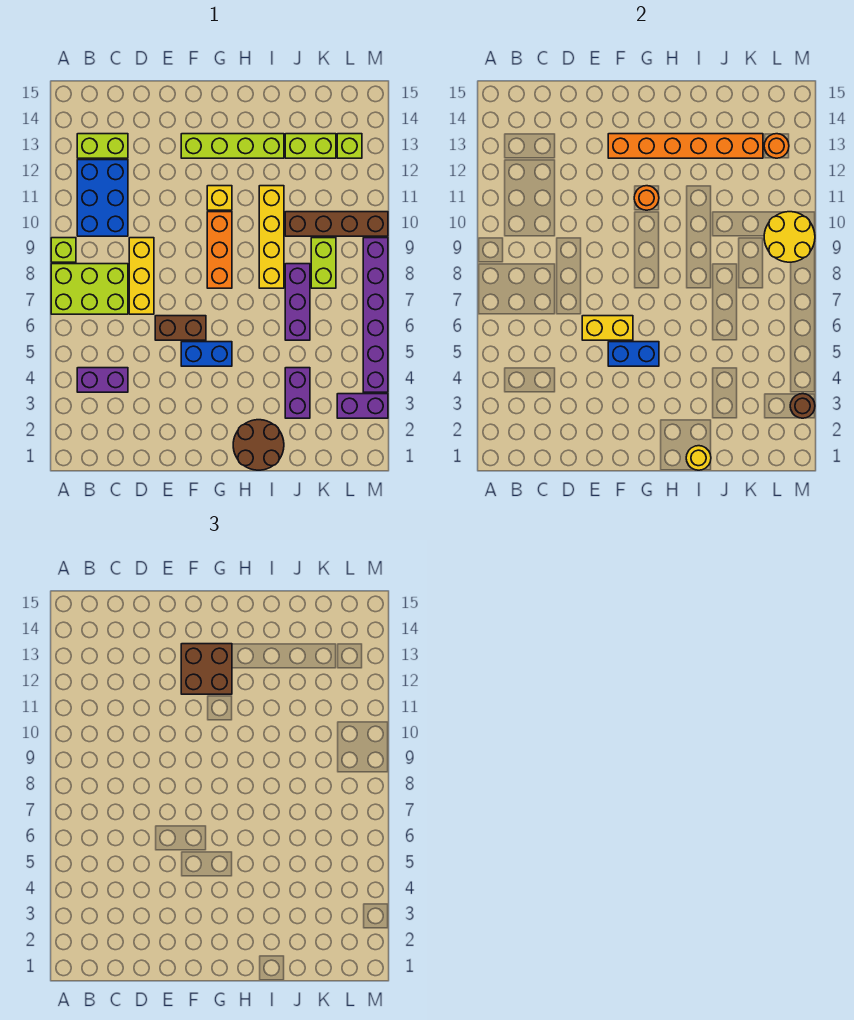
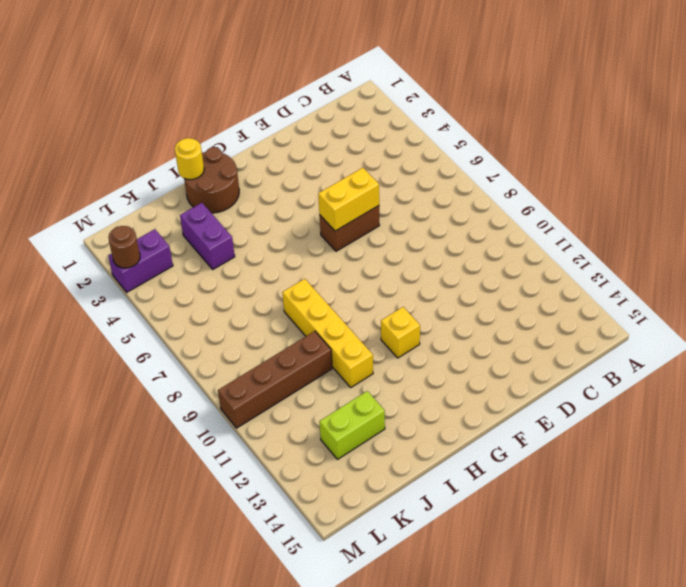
none -> lime brick A7:C8 level 1
none -> lime brick A9 level 1
none -> purple brick B4:C4 level 1
none -> blue brick B10:C12 level 1

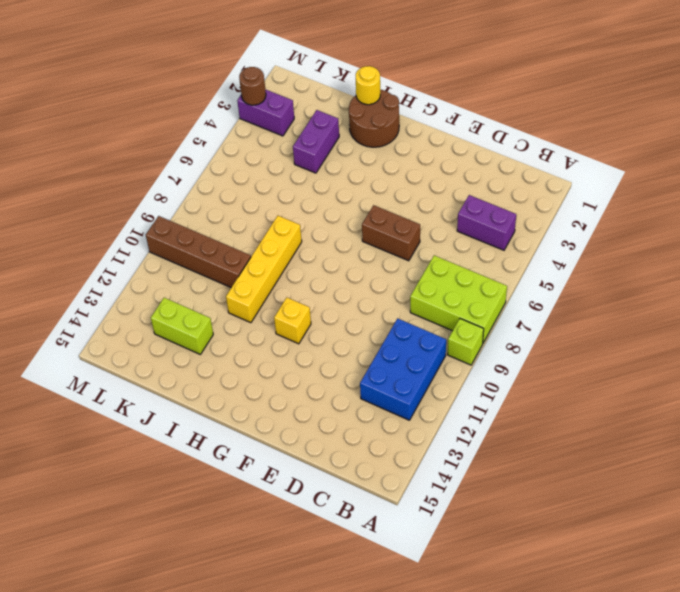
none -> lime brick B13:C13 level 1
none -> yellow brick D7:D9 level 1
none -> blue brick F5:G5 level 1
none -> lime brick F13:I13 level 1

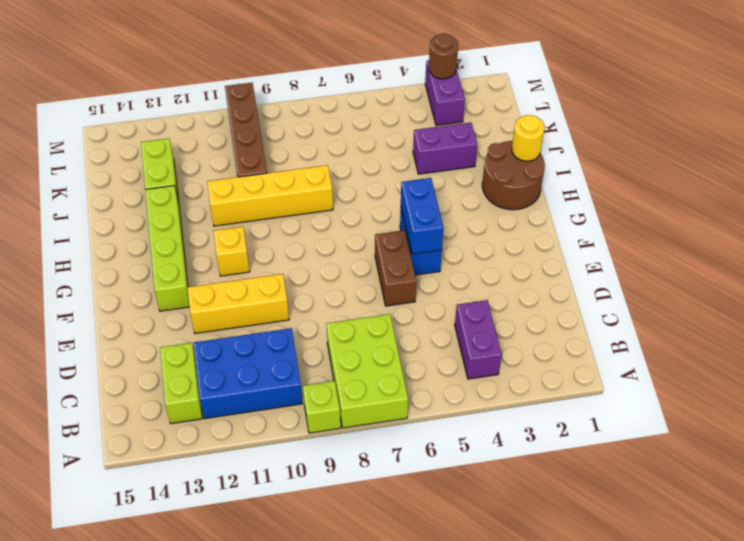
yellow brick E10:E12 level 1 -> yellow brick D7:D9 level 1
none -> orange brick G8:G10 level 1
none -> purple brick J6:J8 level 1
none -> lime brick K8:K9 level 1
none -> lime brick L13 level 1

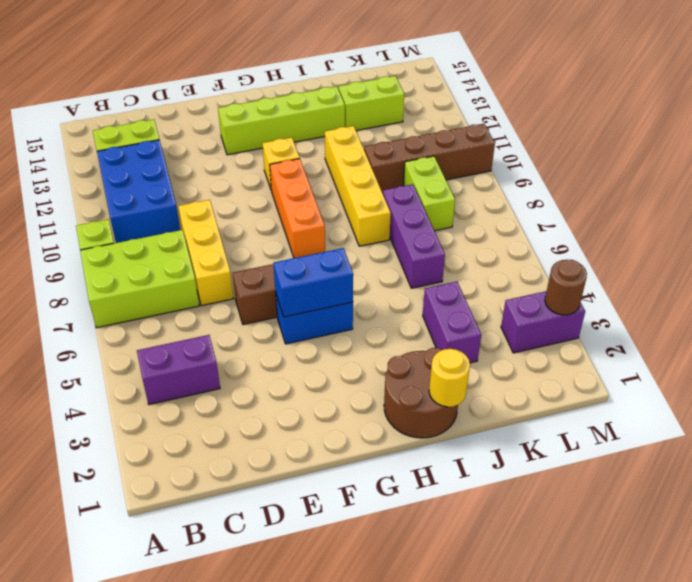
none -> lime brick L13 level 1
none -> purple brick M4:M9 level 1
none -> yellow brick E6:F6 level 2
none -> orange brick F13:K13 level 2

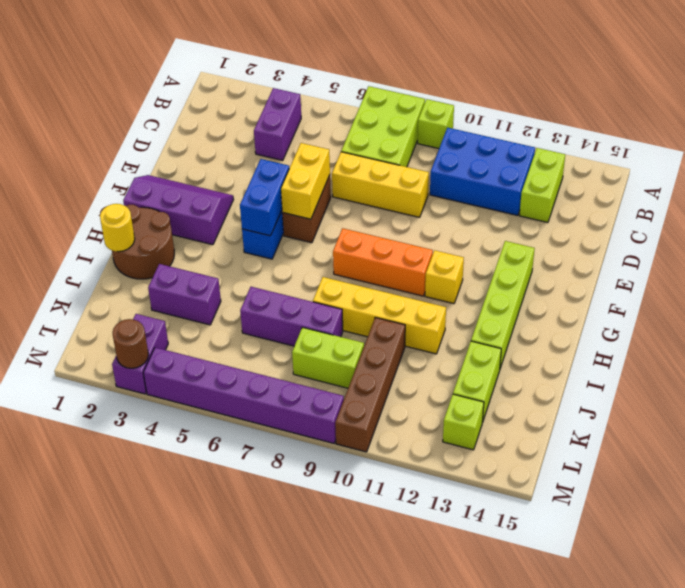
purple slope F1:G3 level 1 top G -> none
none -> orange brick F13:K13 level 2
none -> orange round brick G11 level 2
none -> yellow round brick L9:M10 level 2
none -> orange round brick L13 level 2

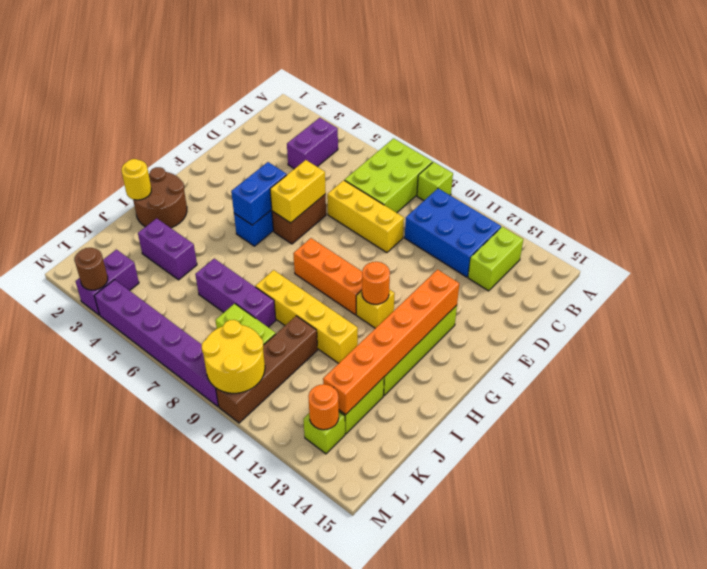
none -> brown brick F12:G13 level 3

